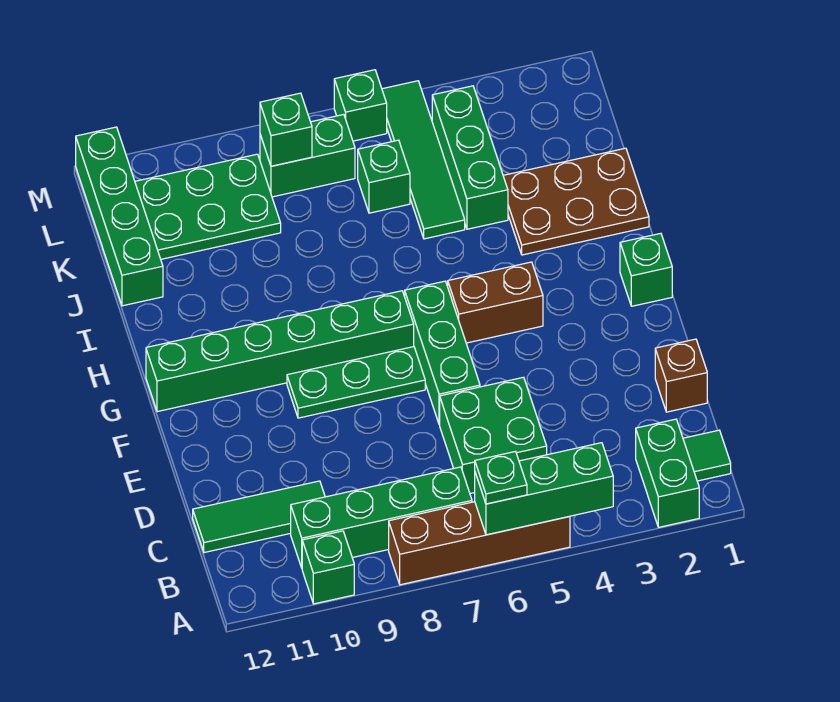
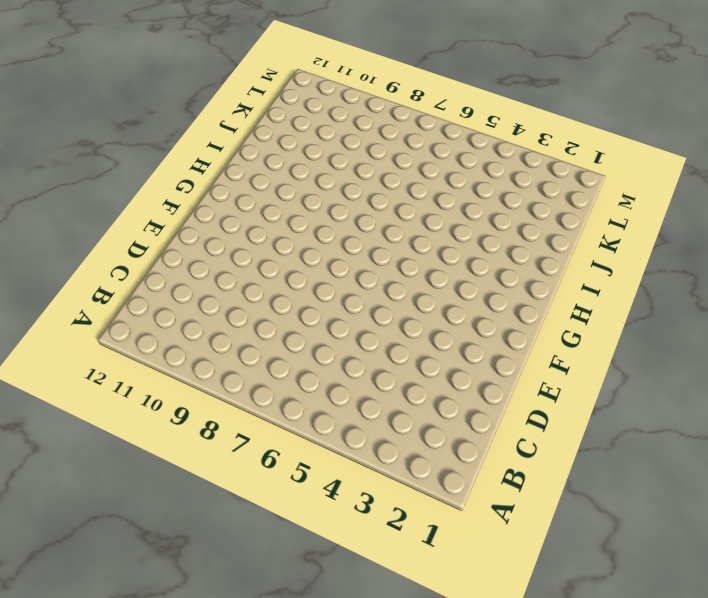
none -> green brick A2:B2 level 1
none -> brown brick A5:A8 level 1
none -> green brick A10 level 1

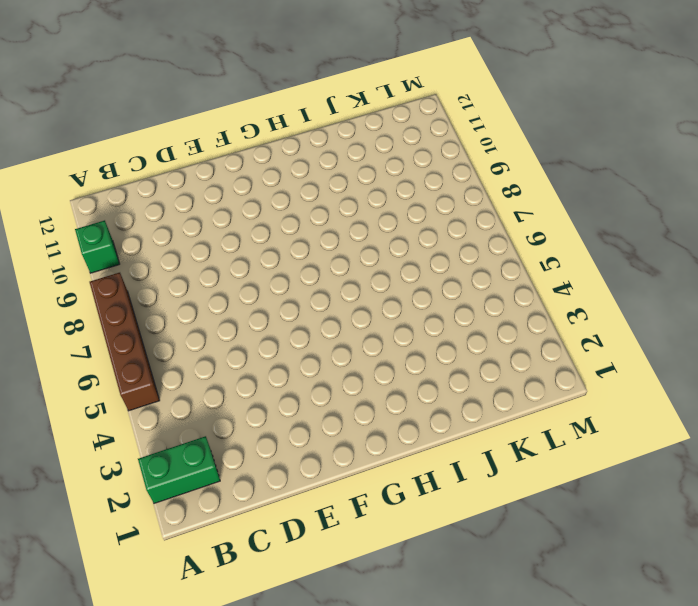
none -> green tile B1 level 1
none -> green brick B7:B10 level 1
none -> green brick C5:D6 level 1

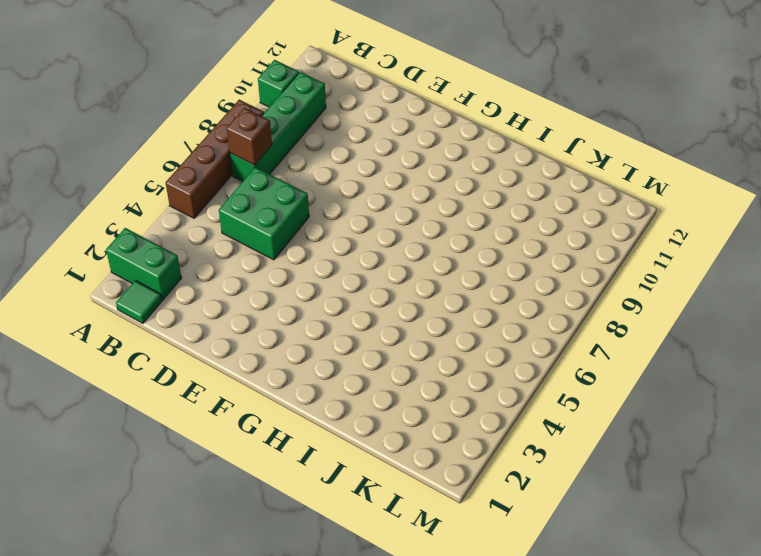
brown brick B7 level 2 -> brown brick D1 level 1
none -> green tile C10:C12 level 1
none -> green brick E6:G6 level 1
none -> green plate F7:F9 level 1

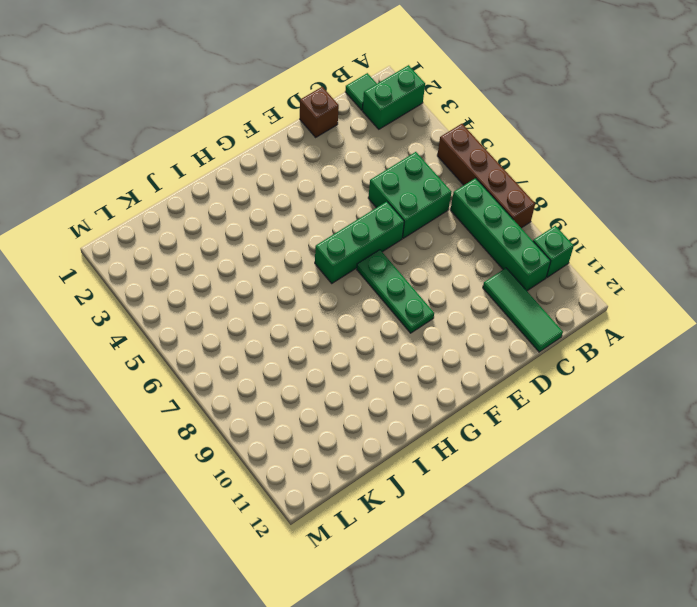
none -> green brick G1 level 1
none -> brown brick G4:G5 level 1
none -> green brick G7:G12 level 1

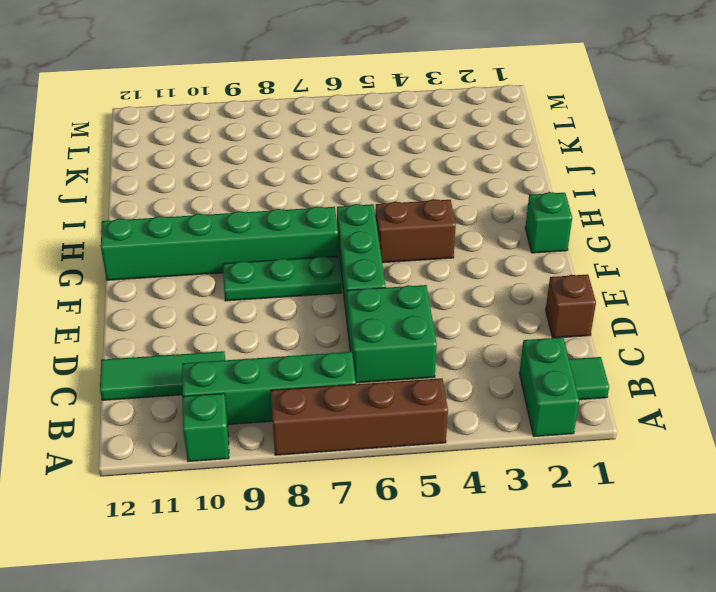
none -> brown plate I1:J3 level 1
none -> green brick J4:L4 level 1
none -> green tile J5:M5 level 1

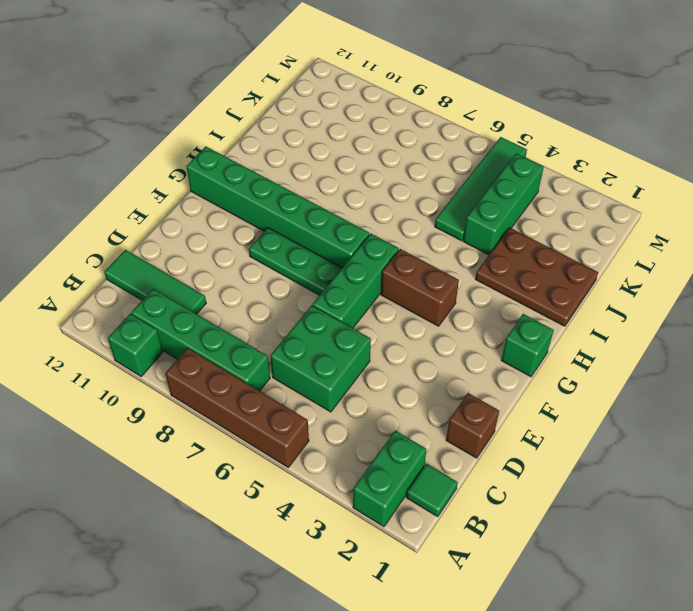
none -> green brick J12:M12 level 1
none -> green brick K6 level 1
none -> green plate K9:L11 level 1

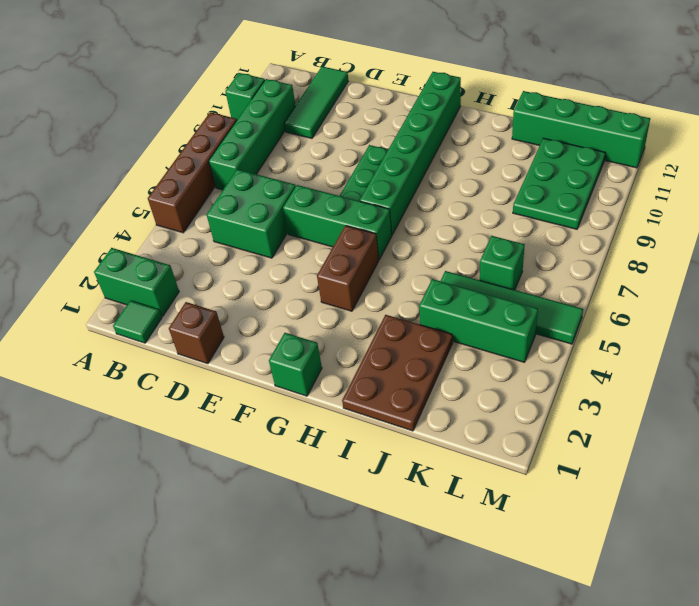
none -> green brick L7:L8 level 1
none -> green brick M6 level 1
none -> green brick A4:A6 level 2

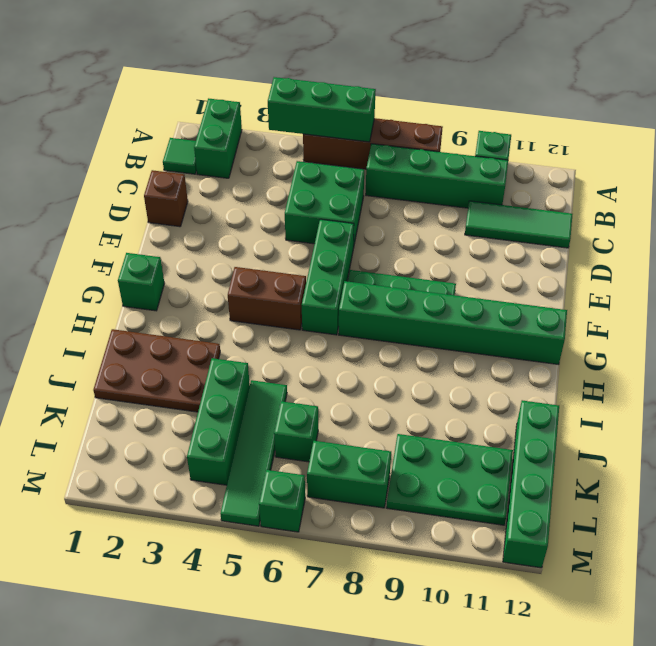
none -> green brick L8 level 2
none -> green plate A6 level 3

